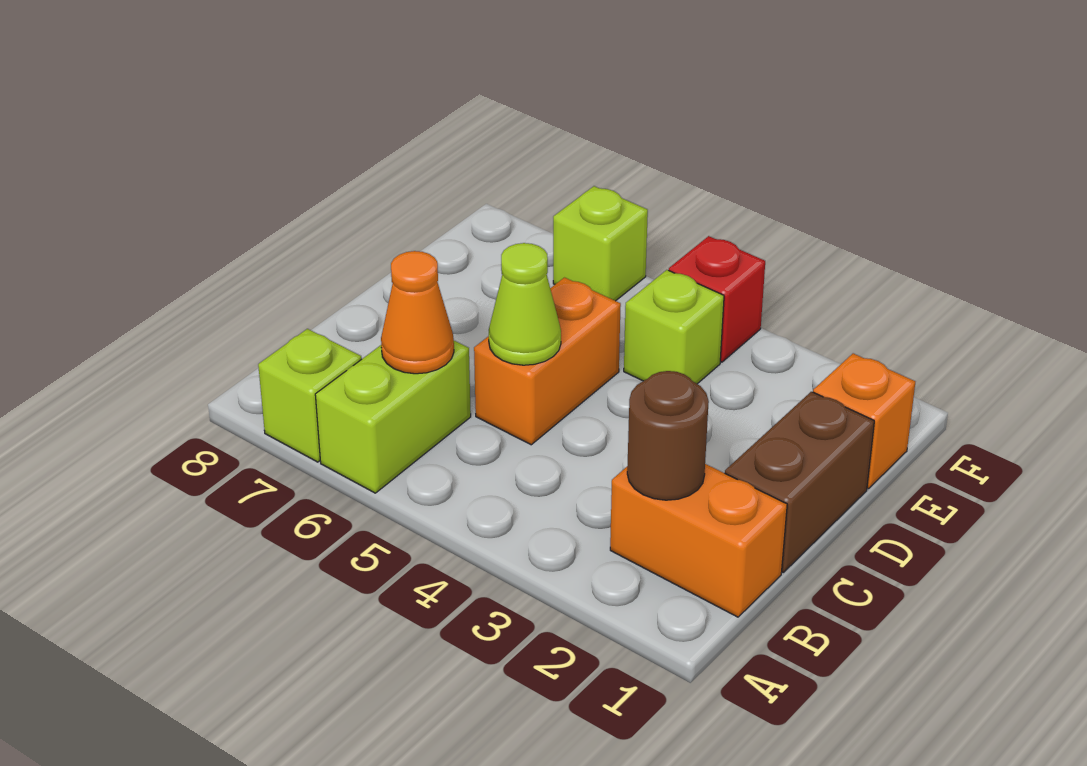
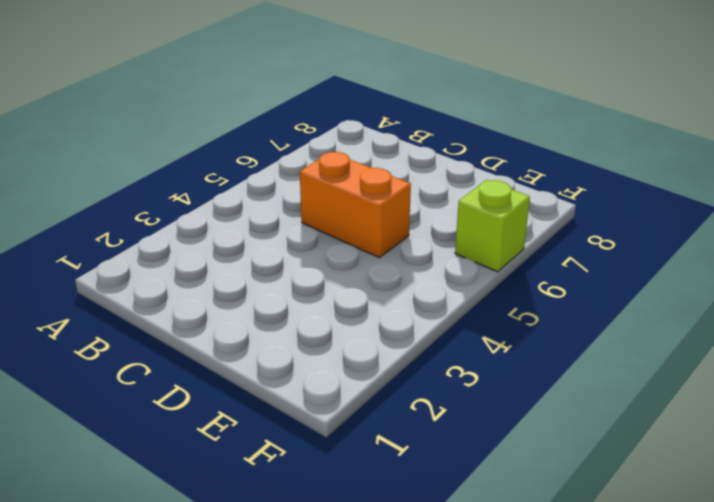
none -> lime brick A6:B6 level 1
none -> lime brick A7 level 1
none -> orange brick B1:B2 level 1

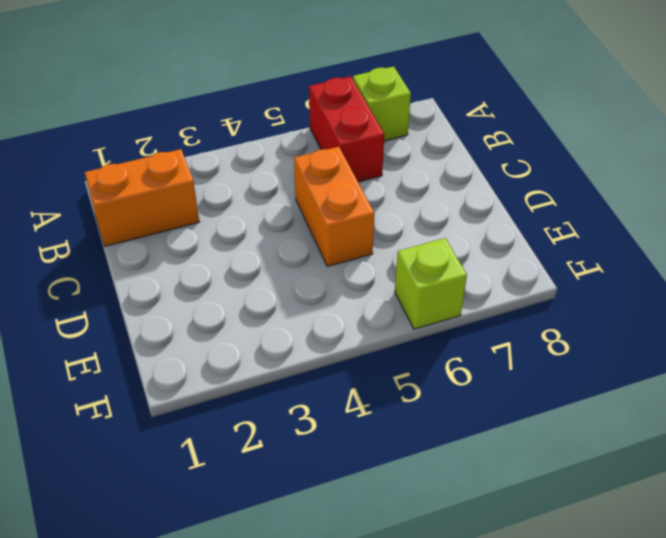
red brick A6:B6 level 1 -> lime brick A6:B6 level 1
none -> brown brick C1:D1 level 1
none -> orange brick E1 level 1
none -> lime brick E4 level 1

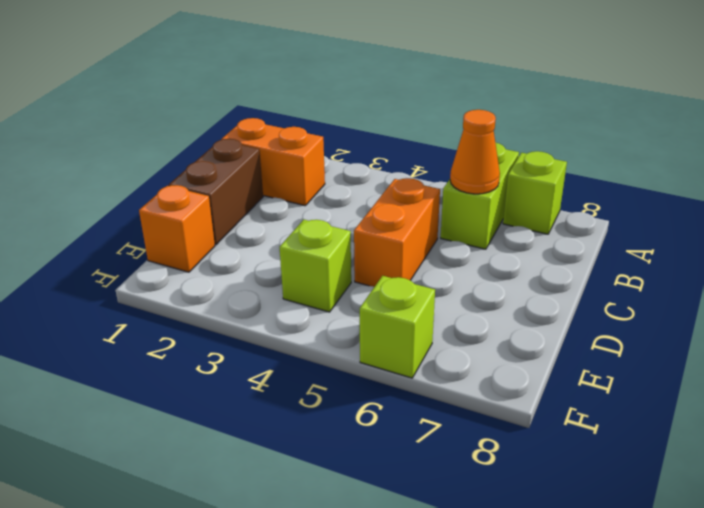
none -> red brick F4 level 1
none -> brown round brick B2 level 2
none -> lime cone C5 level 2

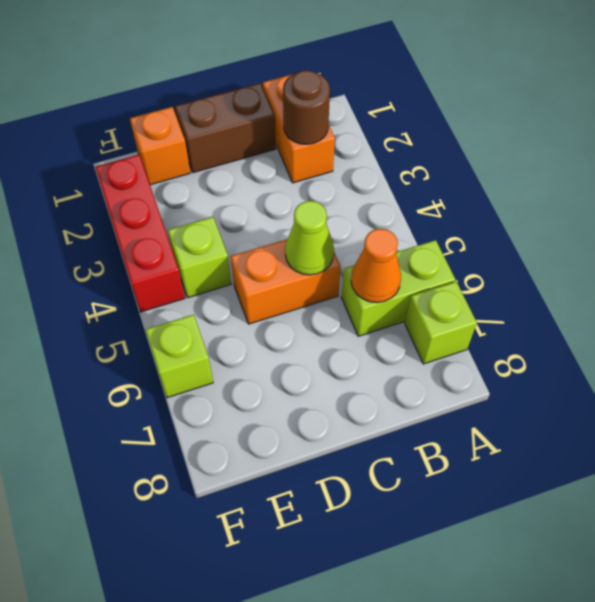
red brick F2:F4 level 1 -> red brick F4 level 1

